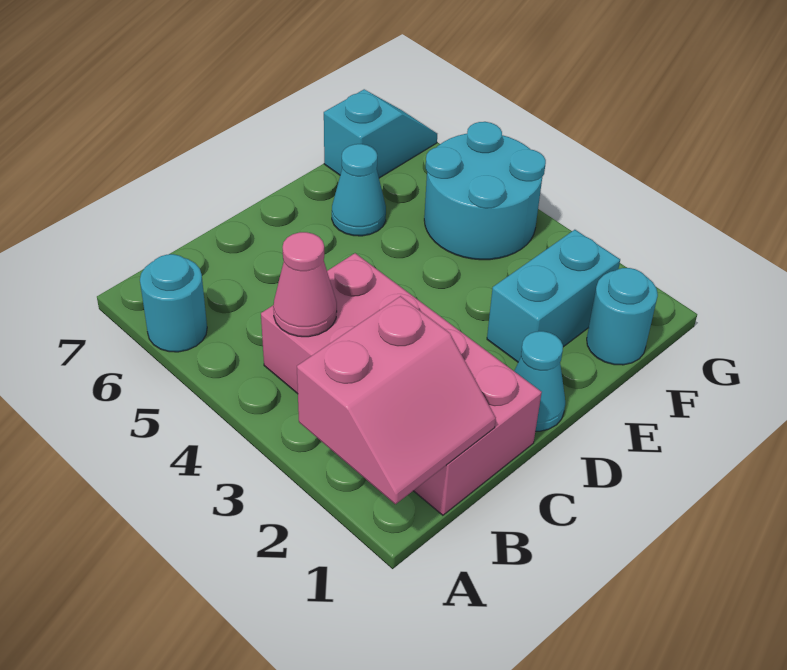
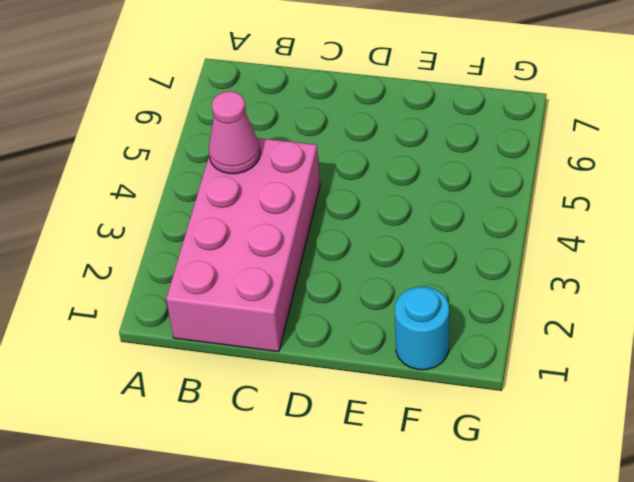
none -> cyan round brick A6 level 1
none -> cyan cone D1 level 1

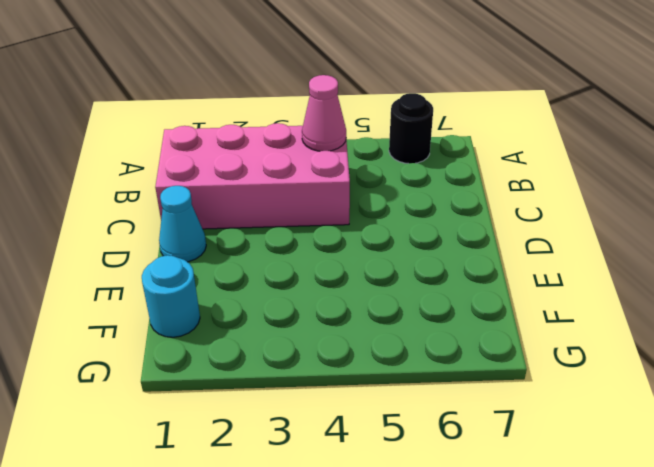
black round brick A6 level 1 -> cyan round brick A6 level 1
none -> cyan brick E2:F2 level 1
none -> cyan cone E6 level 1

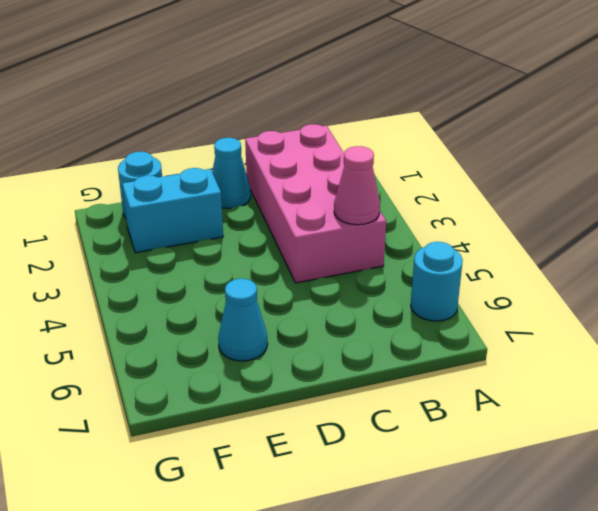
none -> cyan round brick F4:G5 level 1
none -> cyan slope F7:G7 level 1 top F

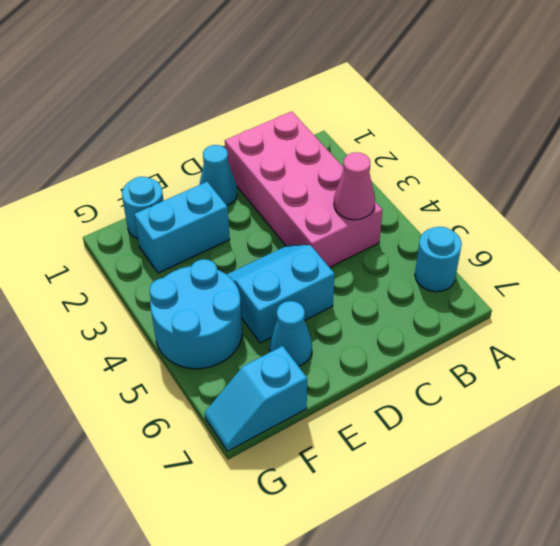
cyan slope D4:E5 level 1 top 5 -> none
none -> pink slope A1:B2 level 2 top 2

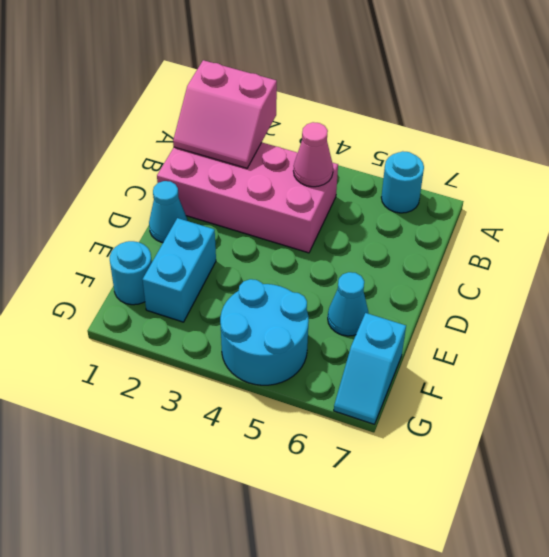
pink slope A1:B2 level 2 top A -> pink slope A1:B2 level 2 top 2

